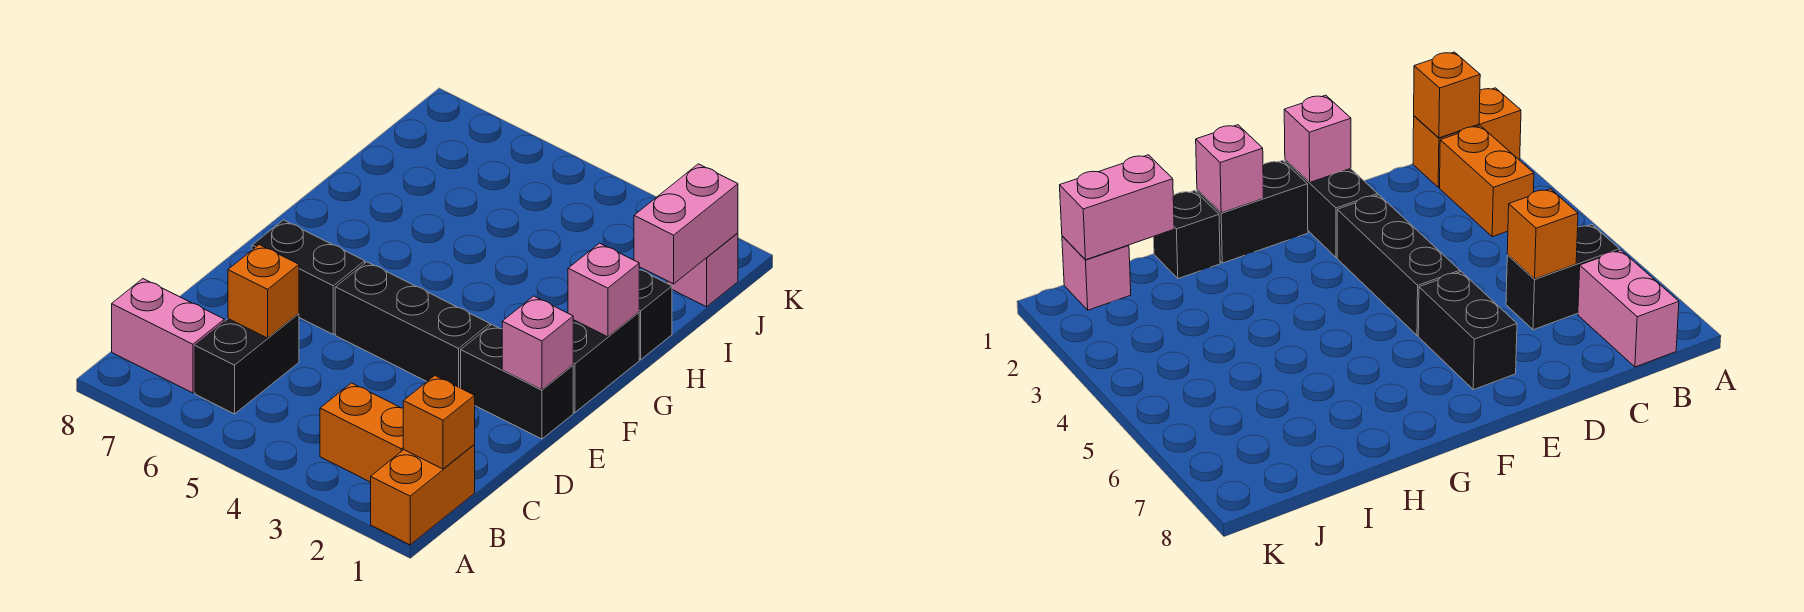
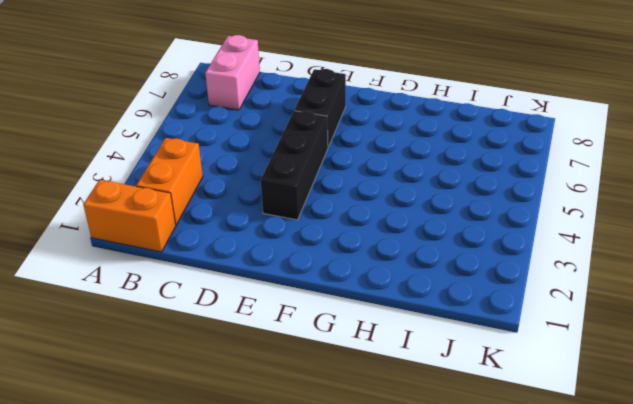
none -> black brick B6:C6 level 1
none -> black brick E1:E2 level 1
none -> black brick F1:G1 level 1

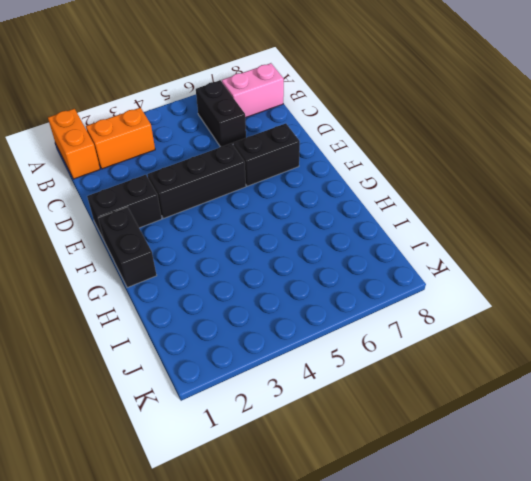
none -> black brick H1 level 1
none -> pink brick J1 level 1
none -> orange brick B1 level 2

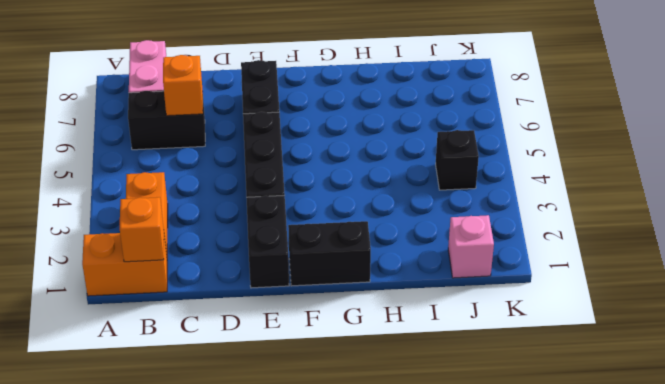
black brick J4 level 1 -> black brick H1 level 1
none -> pink brick E1 level 2
none -> pink brick G1 level 2
none -> pink brick I1:J1 level 2

